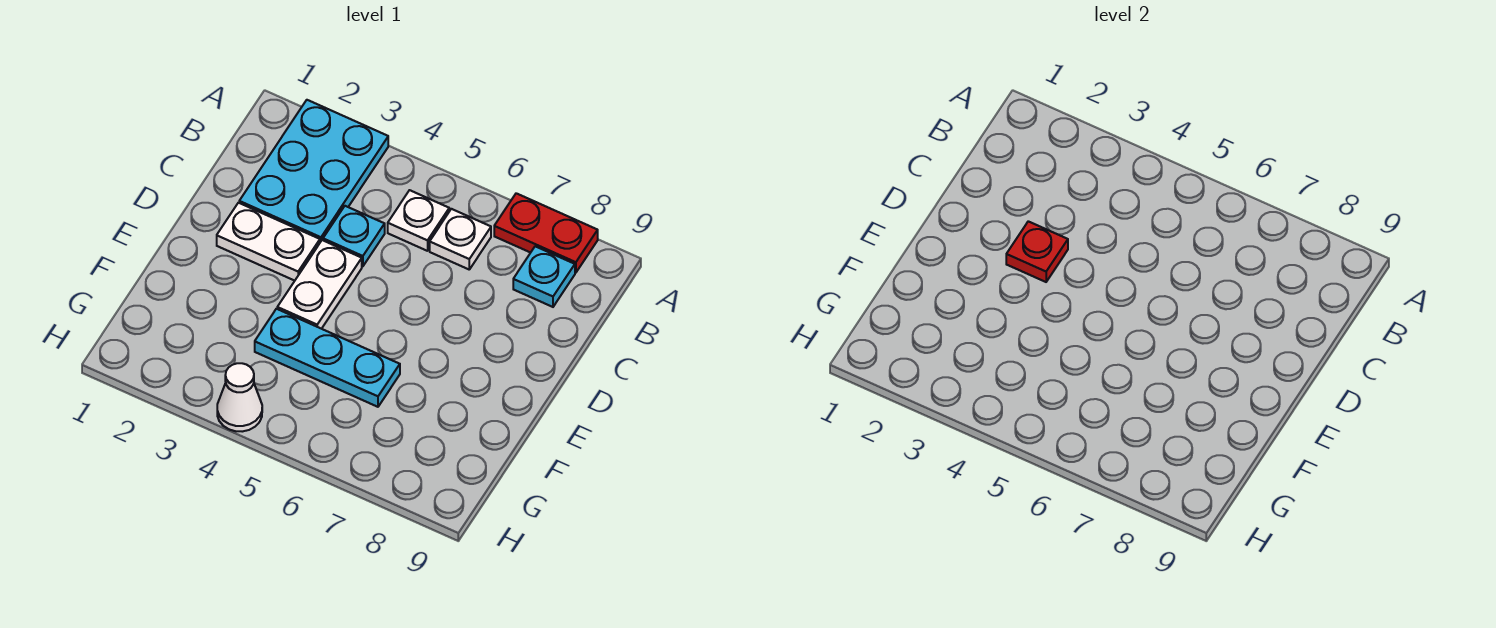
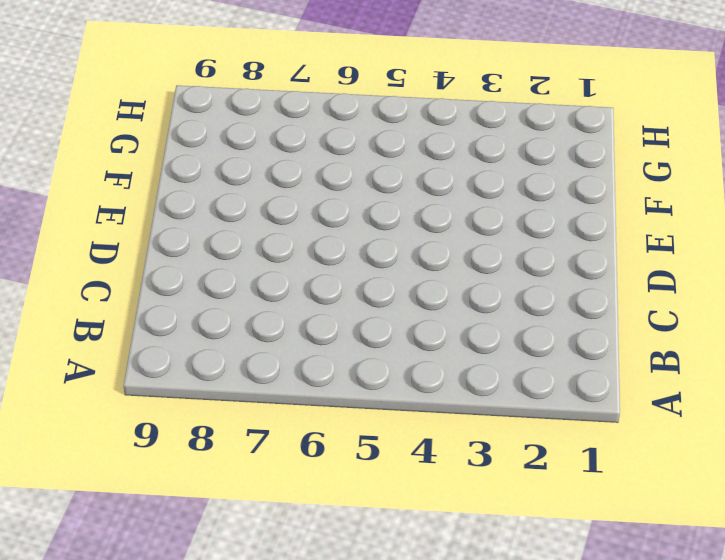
none -> cyan plate A2:C3 level 1
none -> red plate A7:A8 level 1

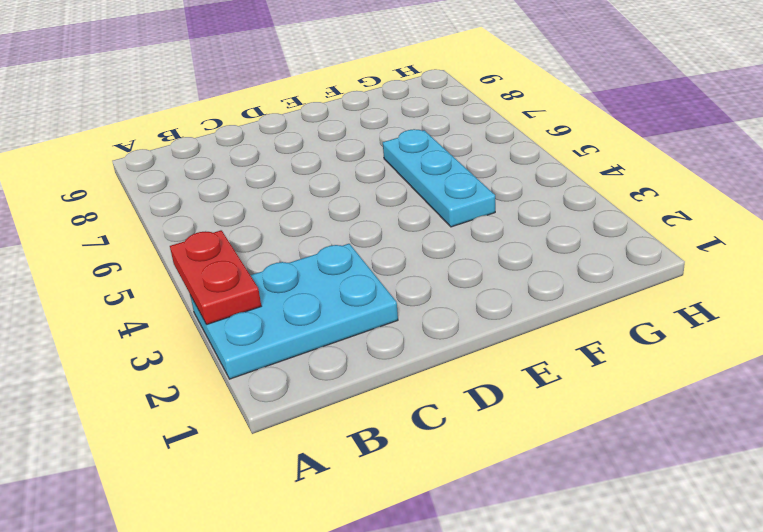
red plate A3:A4 level 2 -> red plate A7:A8 level 1
none -> white plate B5 level 1
none -> white plate B6 level 1

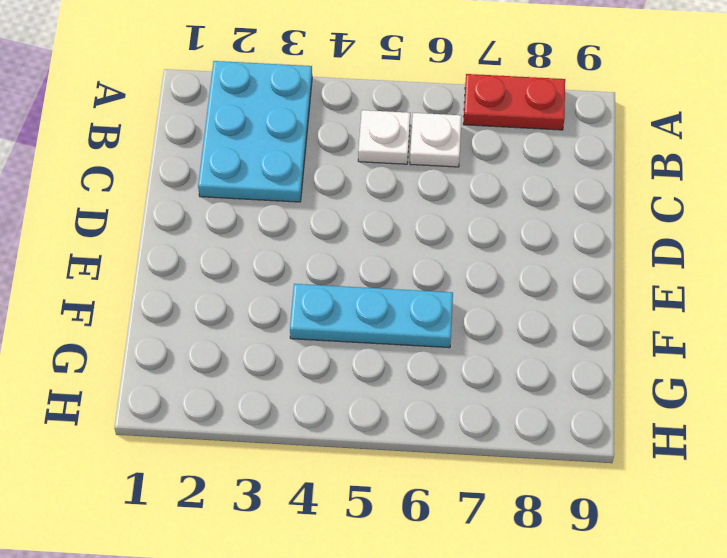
none -> cyan plate B8 level 1
none -> cyan plate C4 level 1

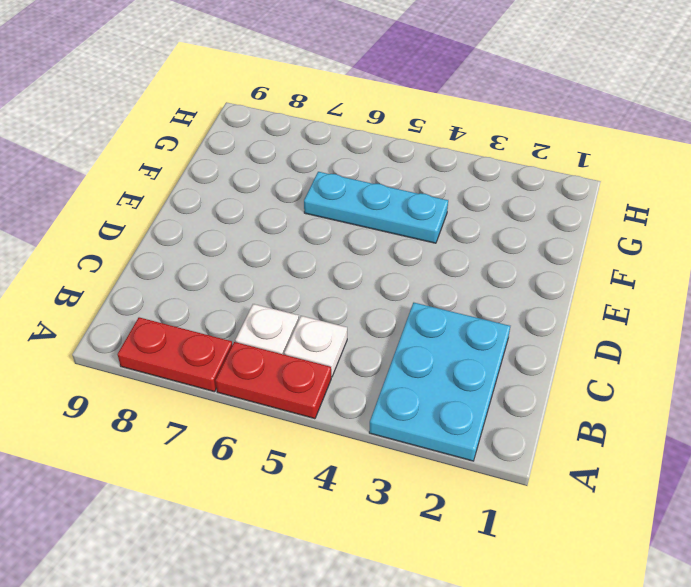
red plate A5:A6 level 1 -> none
none -> cyan plate B8 level 1
none -> cyan plate C4 level 1

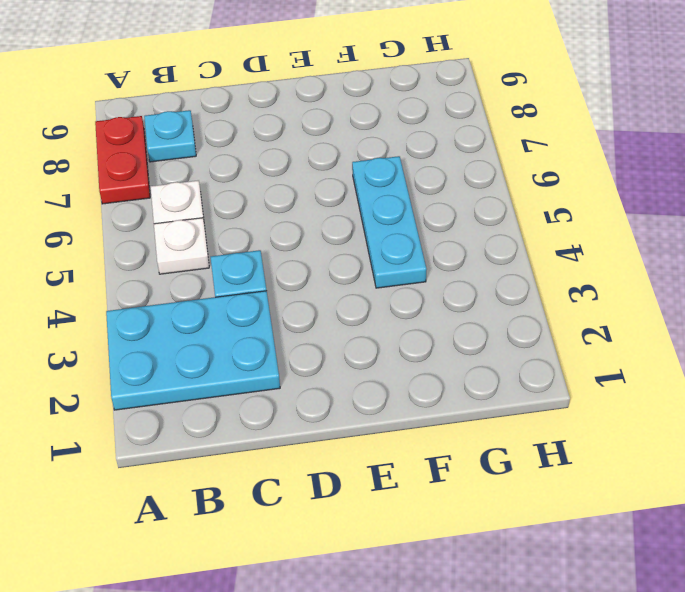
none -> white plate D2:D3 level 1
none -> white plate D4:E4 level 1

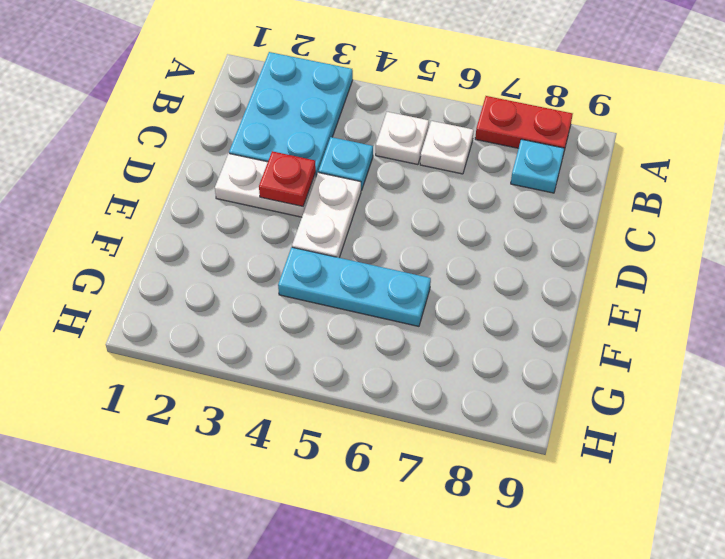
none -> white cone H4 level 1

